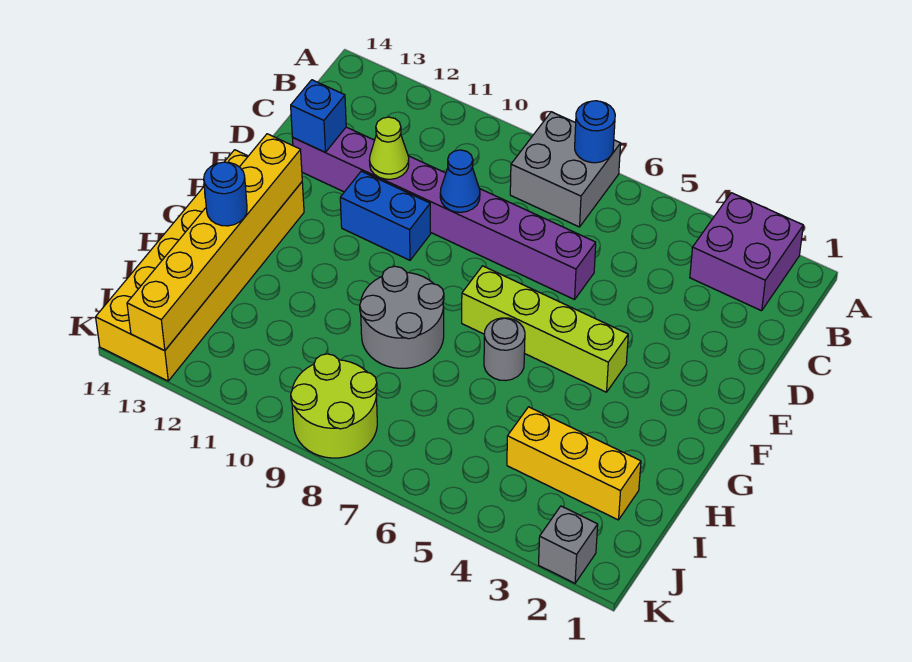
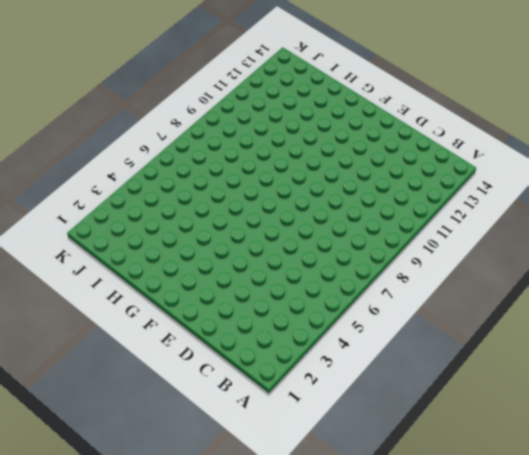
none -> purple brick A2:B3 level 1
none -> grey brick A7:B8 level 1
none -> purple brick D6:D13 level 1

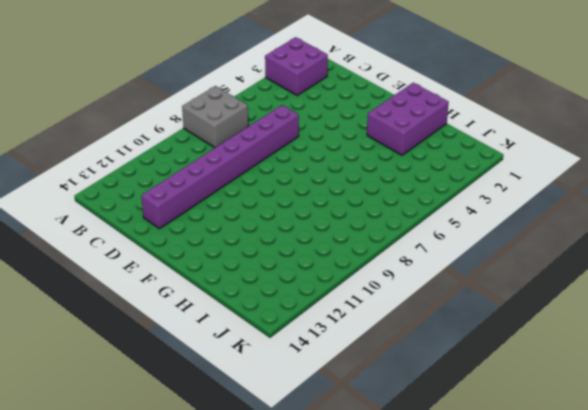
purple brick G1:H3 level 1 -> none
none -> blue brick E10:E11 level 1
none -> lime brick F4:F7 level 1
none -> yellow brick F13:K14 level 1

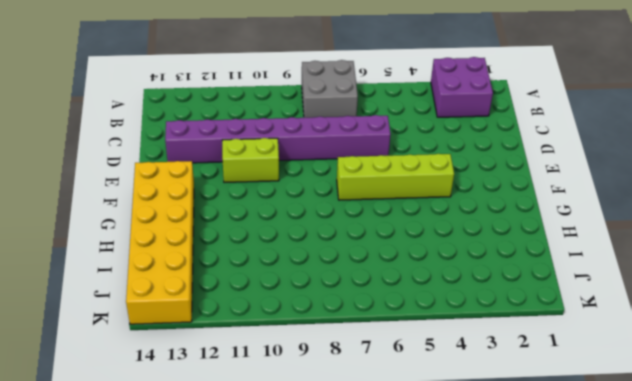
lime brick E10:E11 level 1 -> blue brick E10:E11 level 1
none -> grey round brick G6 level 1
none -> grey round brick G8:H9 level 1
none -> yellow brick I2:I4 level 1

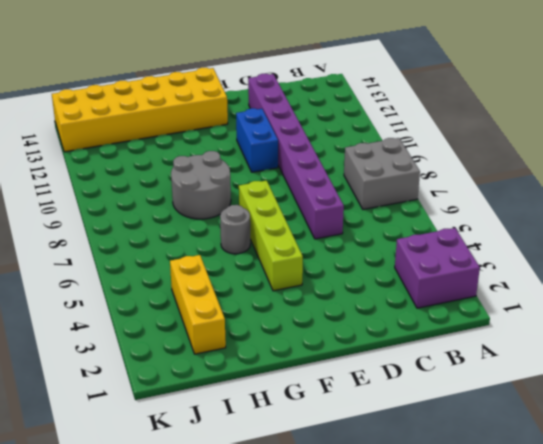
none -> lime round brick J8:K9 level 1
none -> grey brick K2 level 1
none -> blue round brick A7 level 2

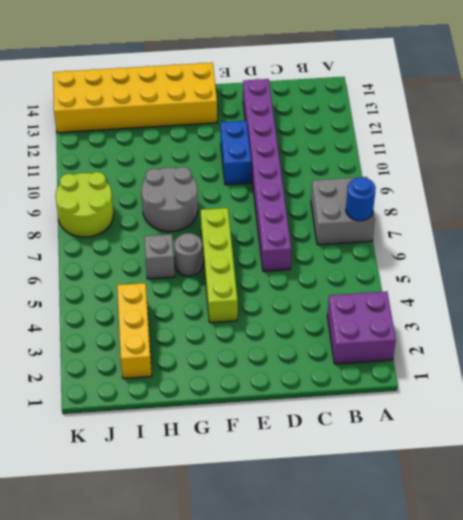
grey brick H6 level 1 -> grey brick K2 level 1
none -> blue cone D9 level 2
none -> lime cone D11 level 2
none -> blue brick D13 level 2

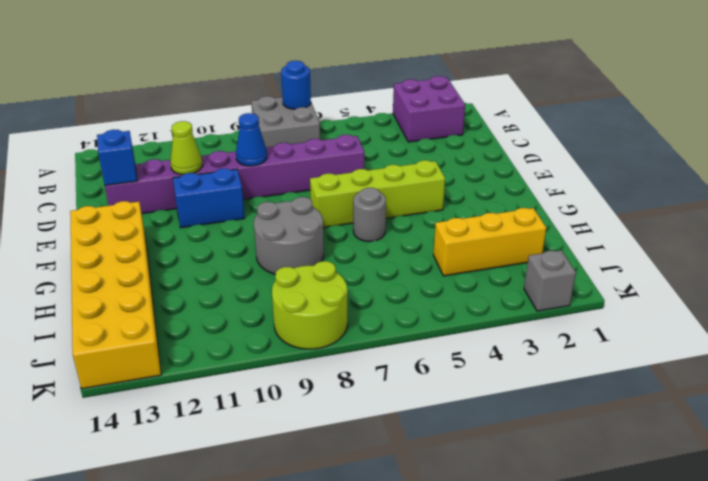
none -> yellow brick F13:K13 level 2
none -> blue round brick H13 level 3

